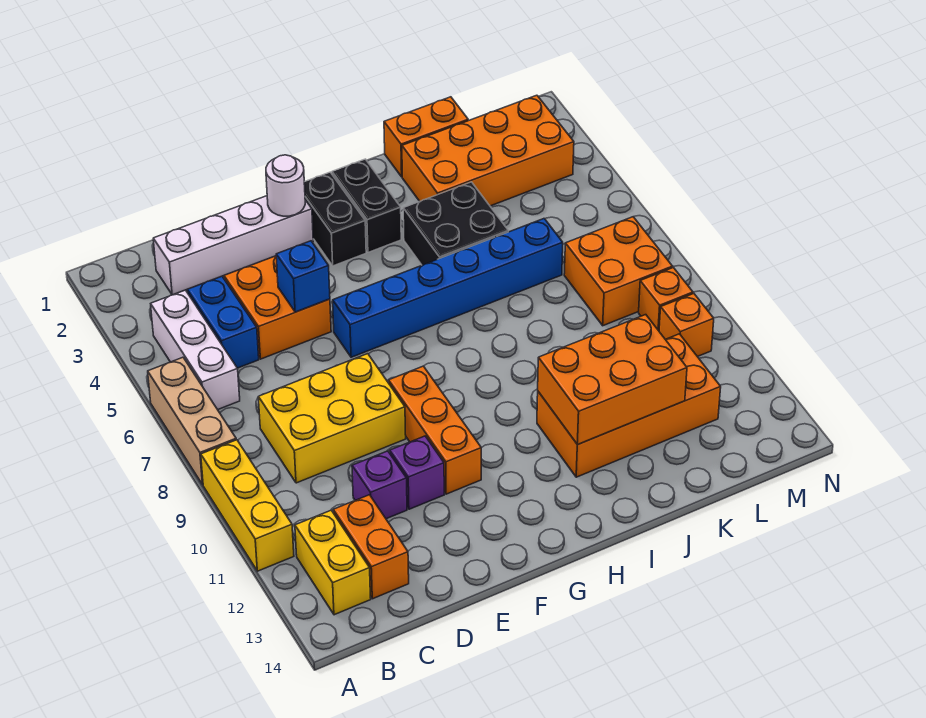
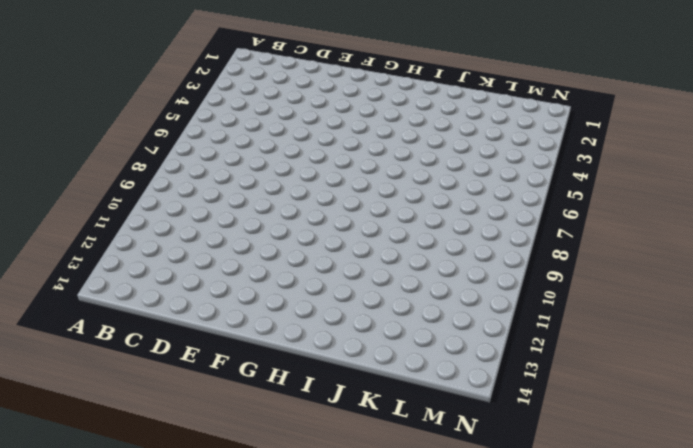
none -> tan brick A6:A8 level 1
none -> yellow brick A9:A11 level 1
none -> white brick B4:B6 level 1

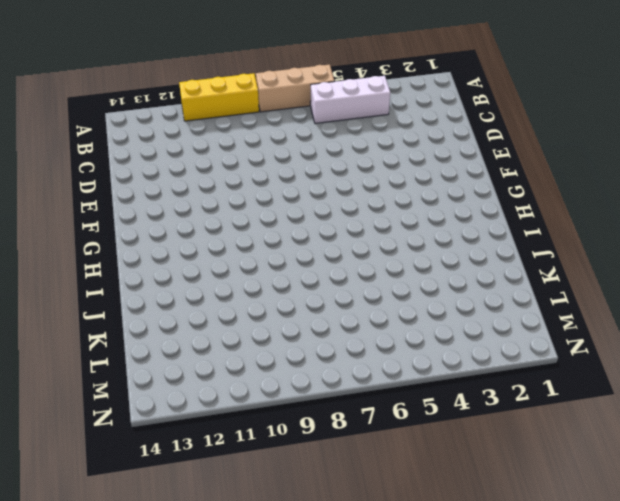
none -> yellow brick B12:B13 level 1
none -> white brick C2:F2 level 1
none -> blue brick C4:C5 level 1

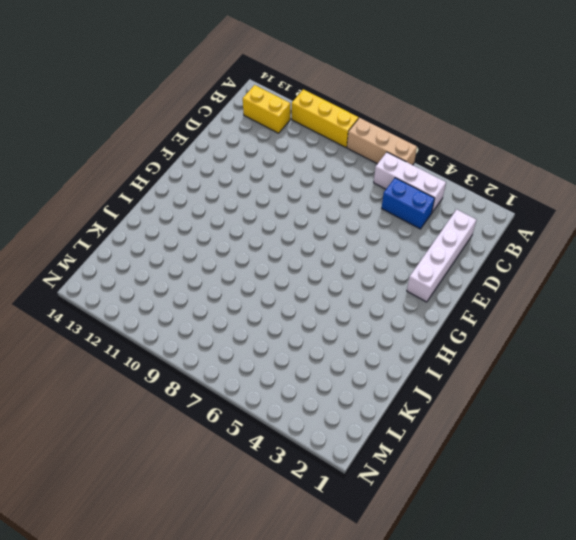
none -> yellow brick C8:E9 level 1
none -> orange brick C12:C13 level 1
none -> orange brick D4:E5 level 1

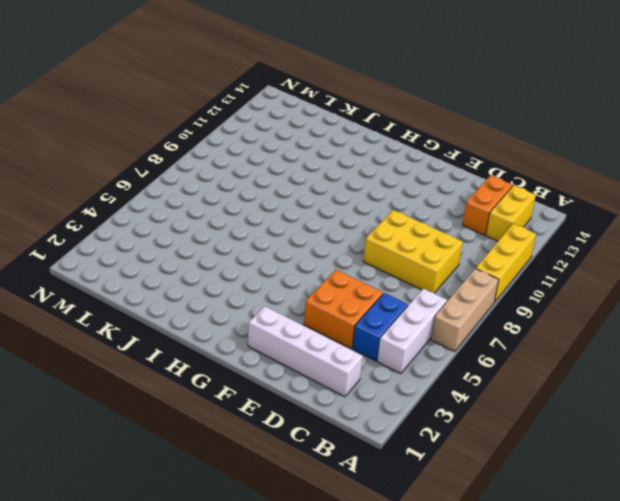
none -> purple brick D11 level 1
none -> purple brick E11 level 1
none -> blue brick F6:K6 level 1

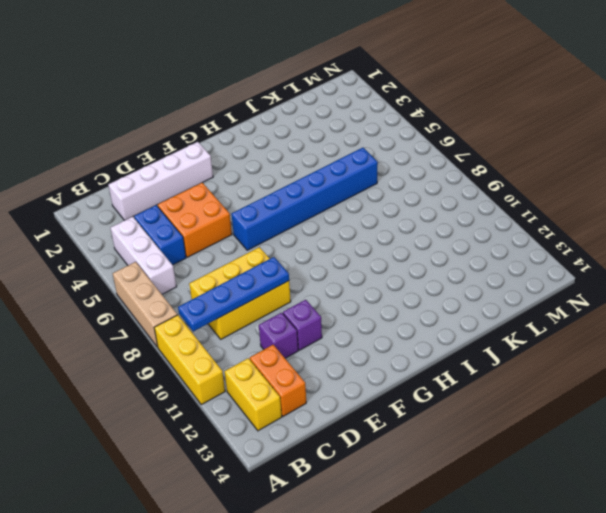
blue plate B9:E9 level 2 -> none
none -> orange brick F9:F11 level 1
none -> black brick G2:G3 level 1
none -> black brick H2:H3 level 1

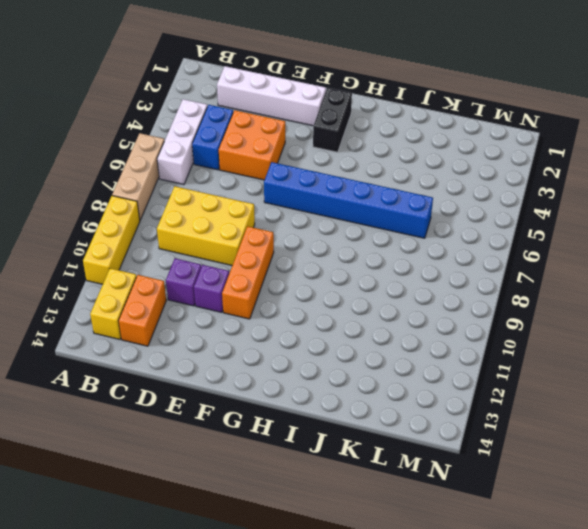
none -> black brick H2:H3 level 1
none -> black brick I4:J5 level 1
none -> orange brick I11:L12 level 1

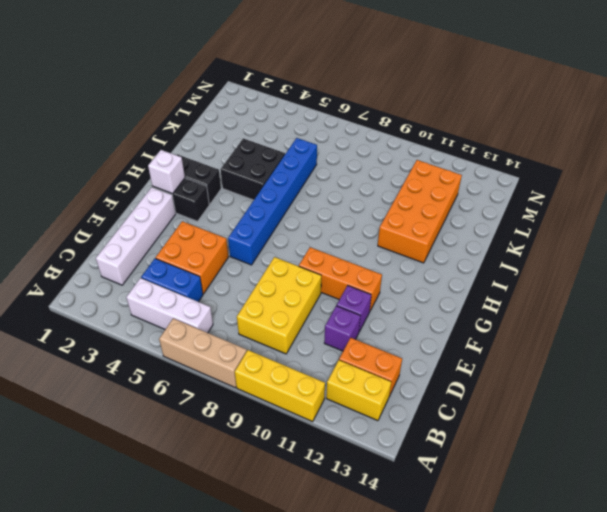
white brick G2 level 2 -> none
none -> orange brick J1:K1 level 1
none -> orange brick J2:M3 level 1
none -> orange brick L7:M8 level 1

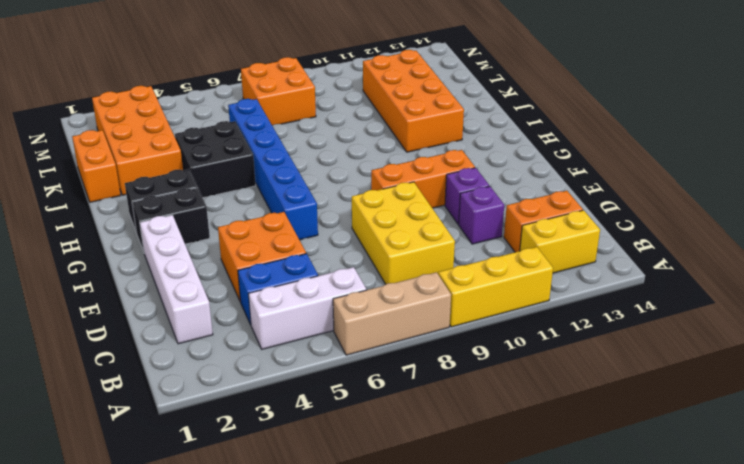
none -> orange brick M9 level 1
none -> orange brick M10 level 1
none -> blue brick E5 level 2

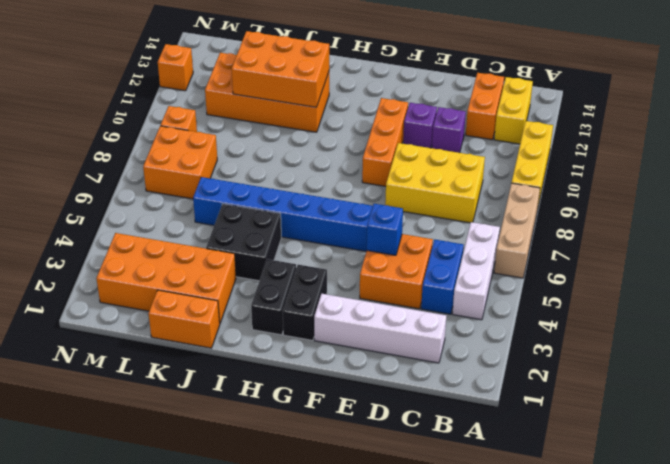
orange brick N12 level 1 -> orange brick M10 level 1
none -> white round brick F2 level 2

